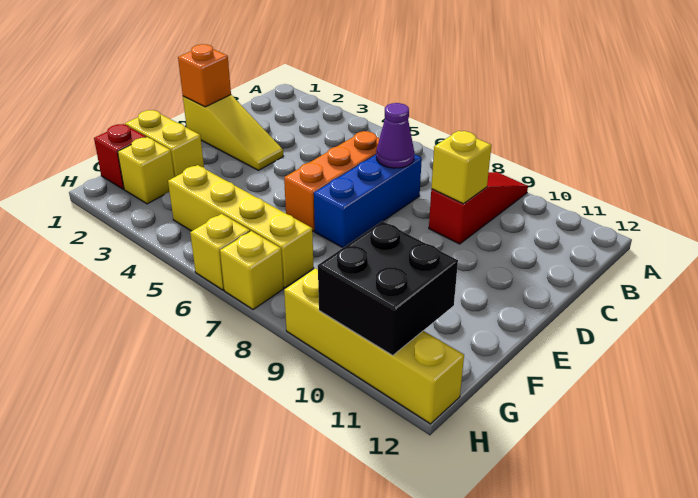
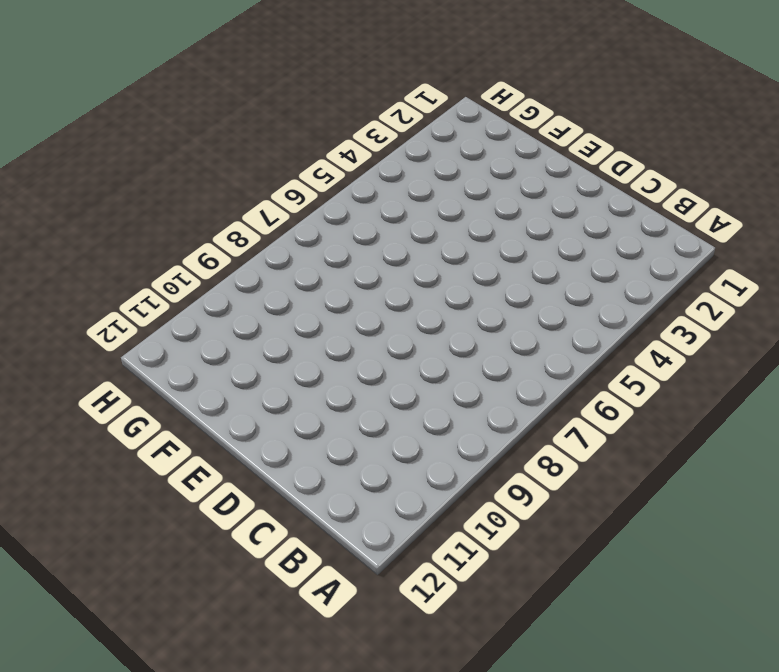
none -> red slope A9:C9 level 1 top C
none -> orange brick C6:E6 level 1
none -> blue brick C7:E7 level 1

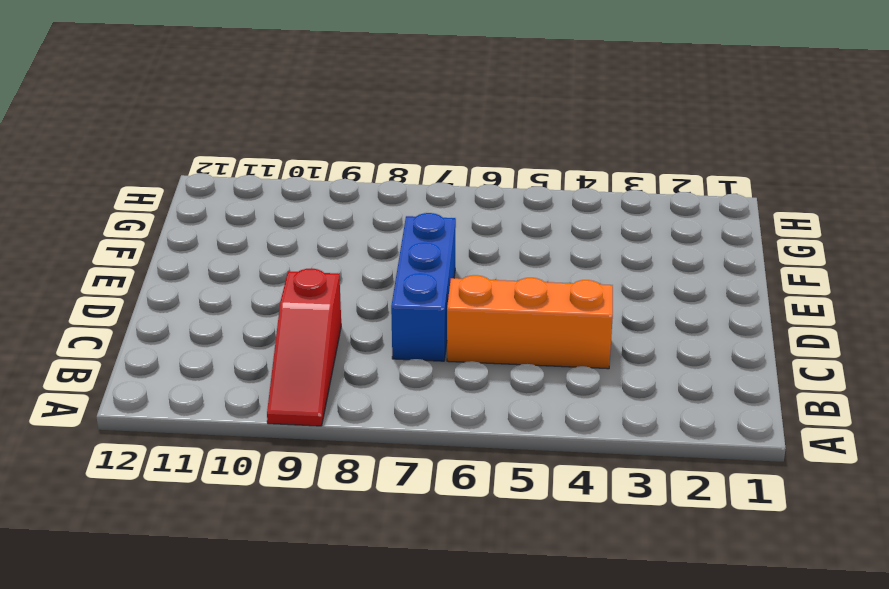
orange brick C4:C6 level 1 -> orange brick C6:E6 level 1
none -> yellow slope D1:D3 level 1 top 1
none -> yellow brick F1:F2 level 1
none -> red brick G1 level 1

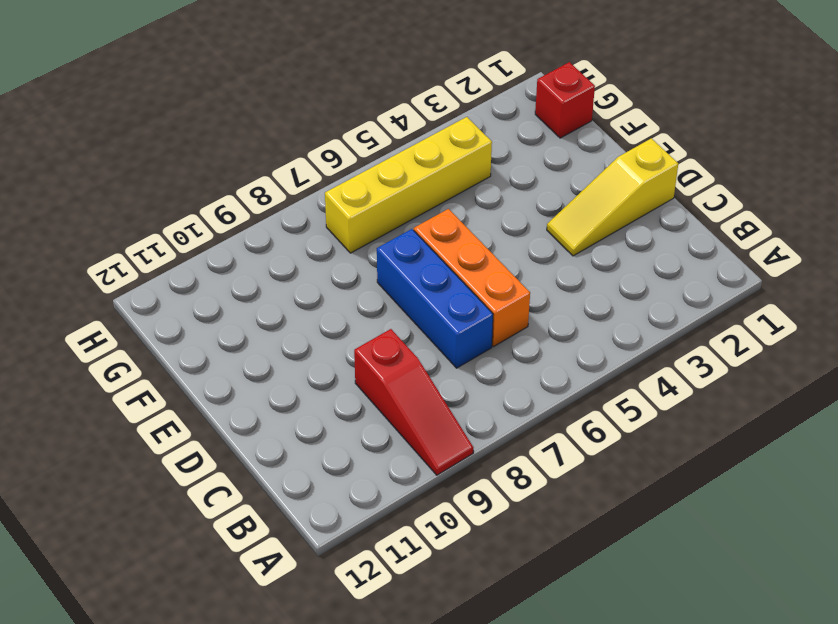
none -> yellow brick F1:F2 level 1
none -> yellow brick G2 level 1
none -> yellow brick H6 level 1

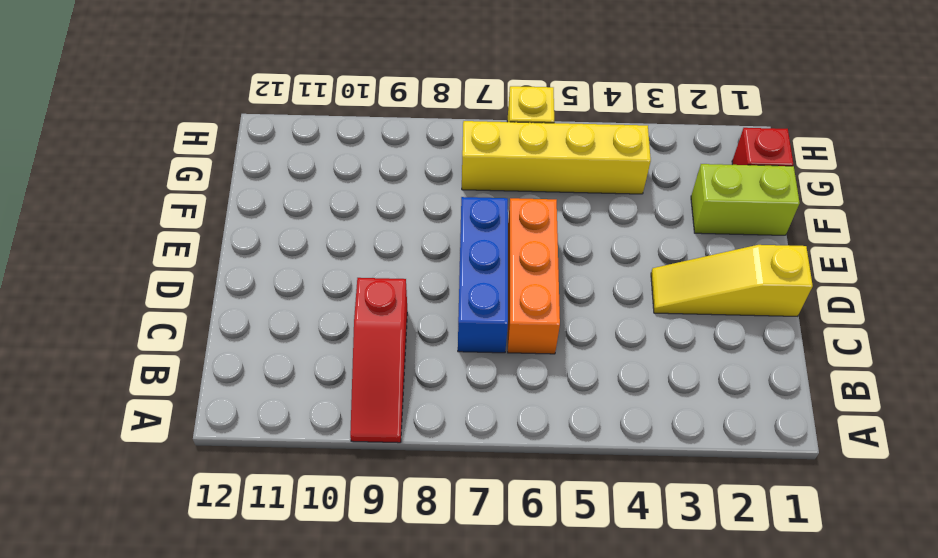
lime brick F1:F2 level 1 -> yellow brick F1:F2 level 1
none -> yellow brick G2 level 1
none -> yellow brick H7 level 1
none -> yellow brick H9:H12 level 1

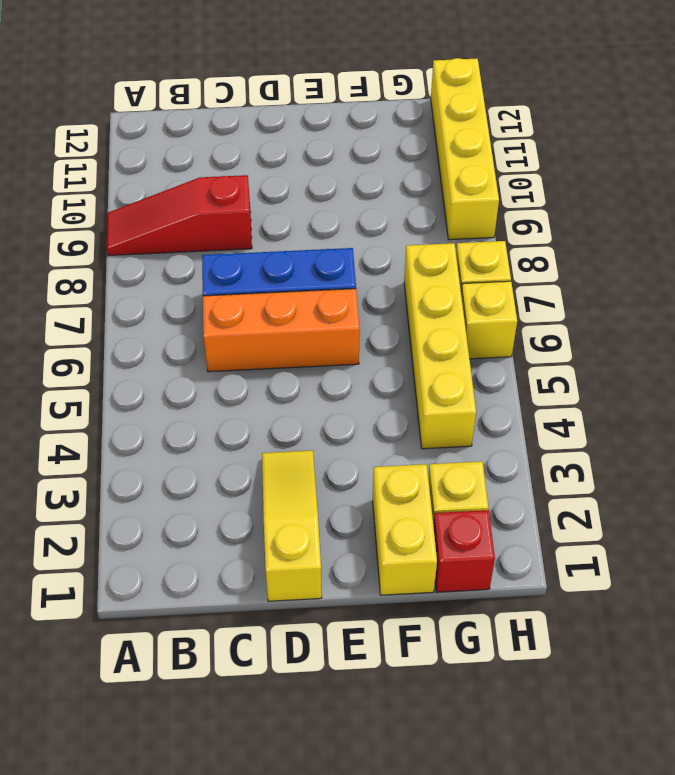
none -> purple cone C7 level 2
none -> yellow brick C9 level 2
none -> orange brick D1 level 2

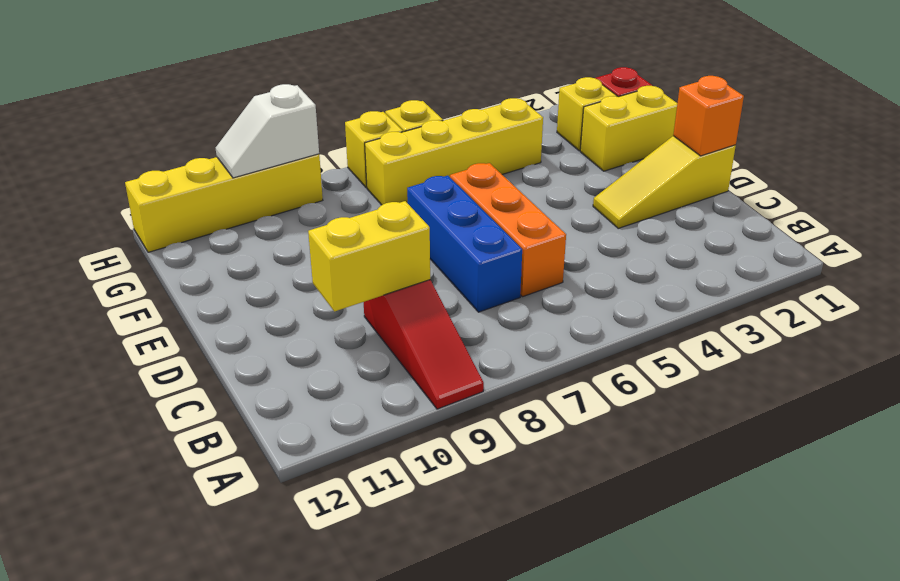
yellow brick C9:C10 level 2 -> yellow brick C9 level 2
white slope H9:H10 level 2 top 9 -> black brick G10:H11 level 2
none -> purple cone C7 level 2

